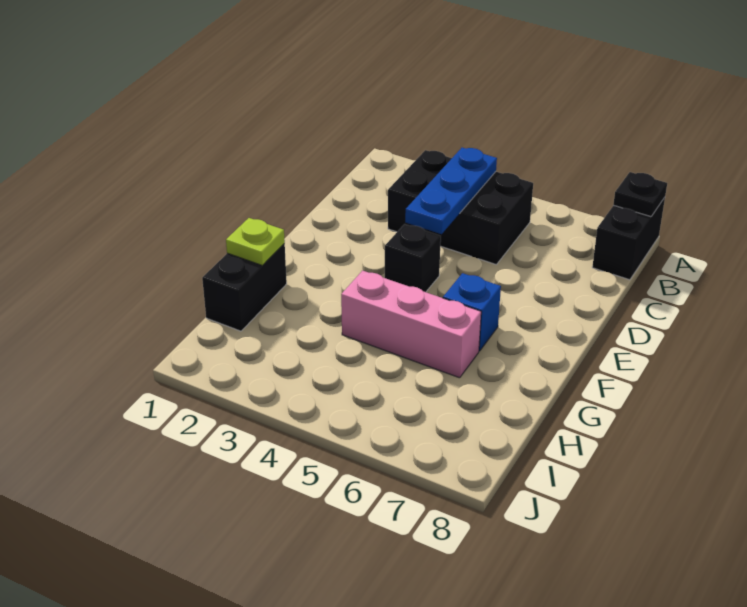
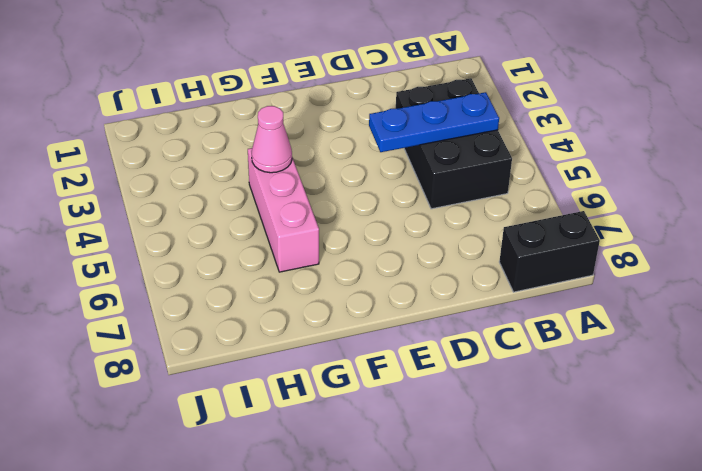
pink cone G4 level 2 -> none
none -> black brick E4 level 1
none -> blue brick F6 level 1

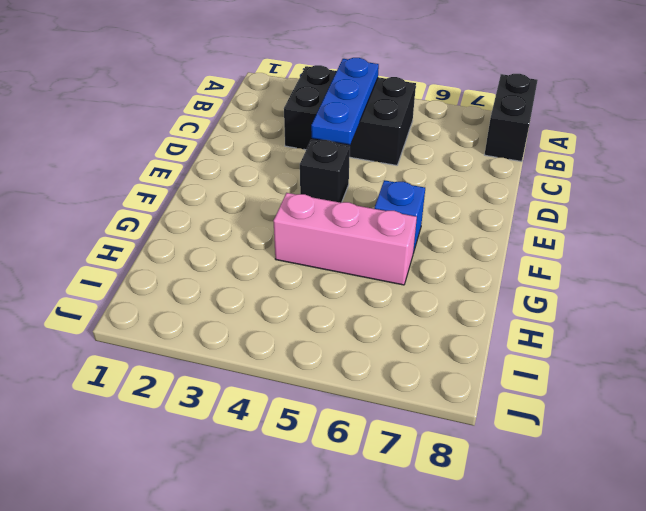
none -> black brick G1:H1 level 1
none -> black plate A8 level 2

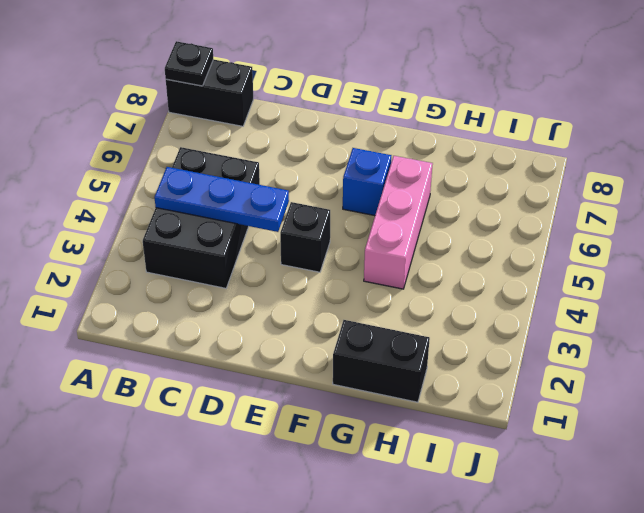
none -> lime plate G1 level 2

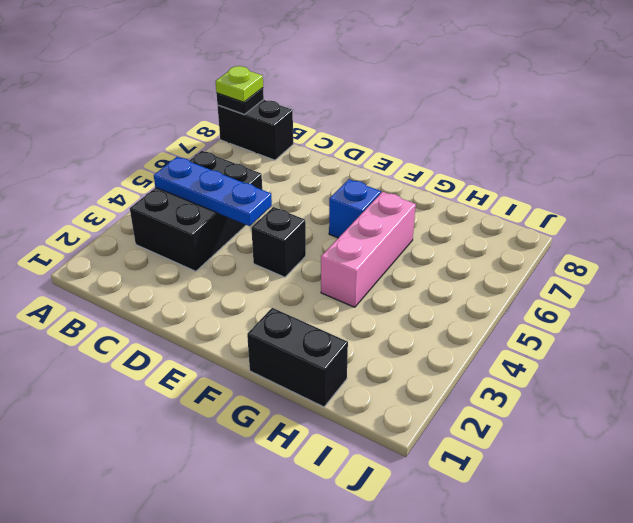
lime plate A8 level 3 -> lime plate G1 level 2

